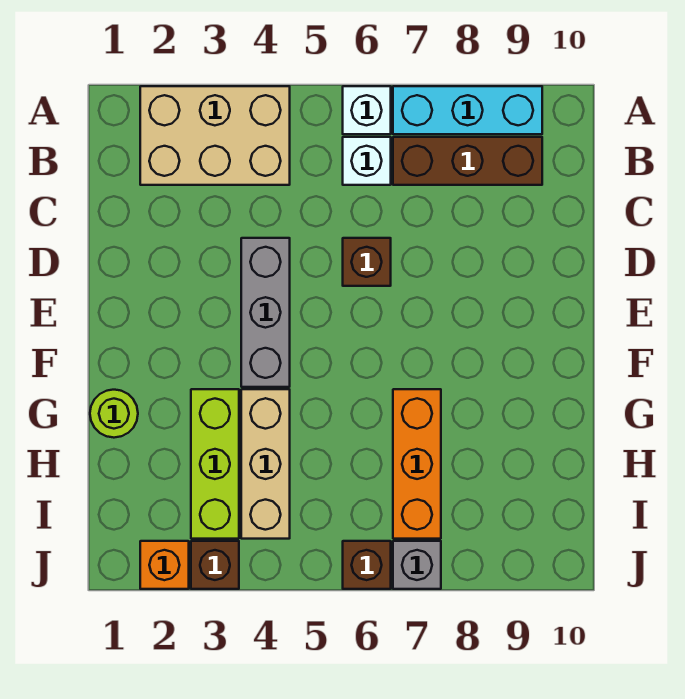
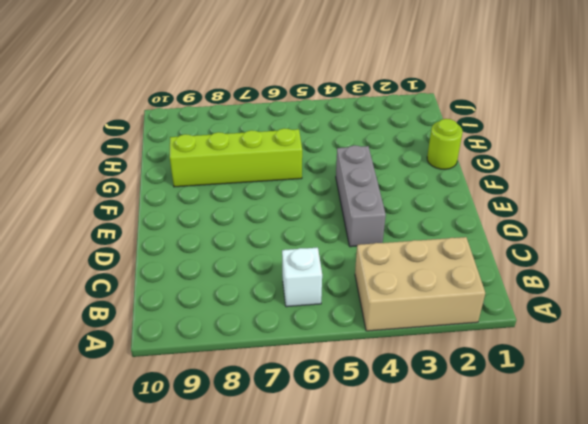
lime brick G6:G9 level 1 -> orange brick G7:I7 level 1
none -> white brick A6 level 1
none -> cyan brick A7:A9 level 1
none -> brown brick B7:B9 level 1

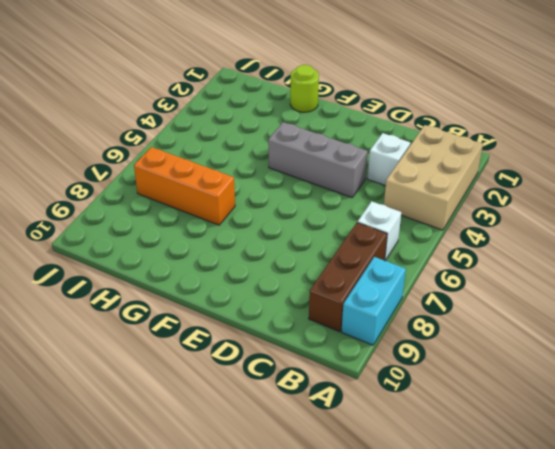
cyan brick A8:A9 level 1 -> cyan brick A7:A9 level 1
white brick C3 level 1 -> white brick A6 level 1
none -> brown brick D6 level 1
none -> lime brick G3:I3 level 1
none -> tan brick G4:I4 level 1

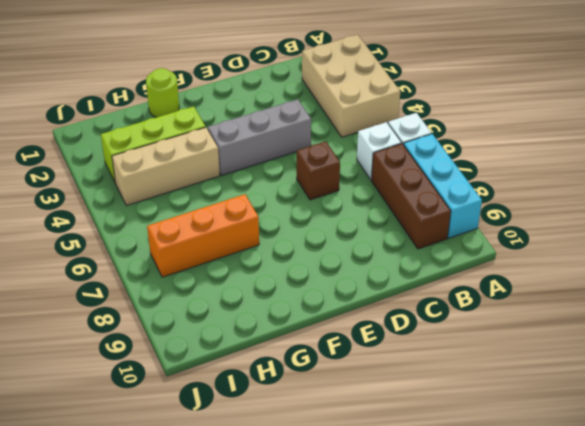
none -> orange brick J2 level 1
none -> brown brick J3 level 1
none -> brown brick J6 level 1

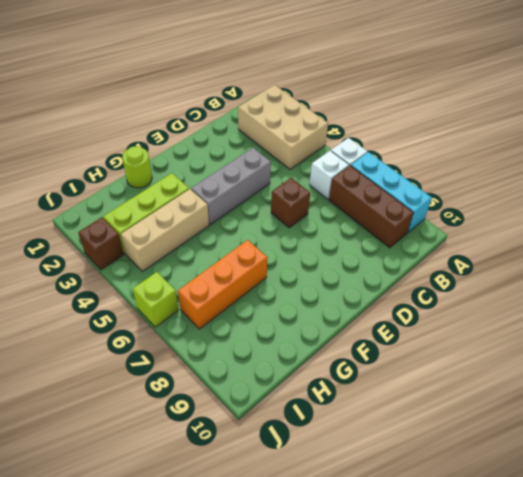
lime brick J6 level 1 -> brown brick J6 level 1
none -> orange brick J2 level 1
none -> grey brick J7 level 1

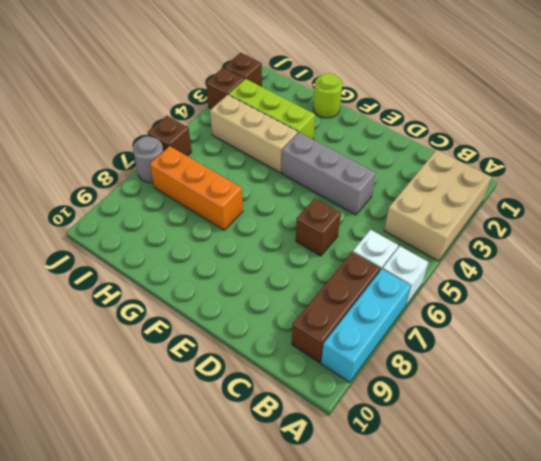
brown brick J2 level 1 -> orange brick J2 level 1
grey round brick J7 level 1 -> grey brick J7 level 1

